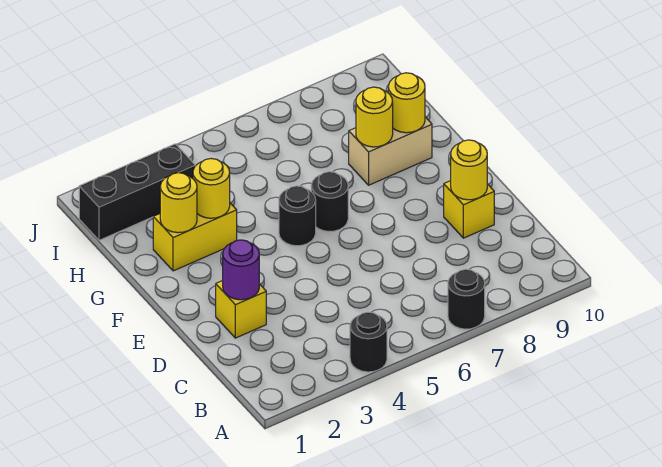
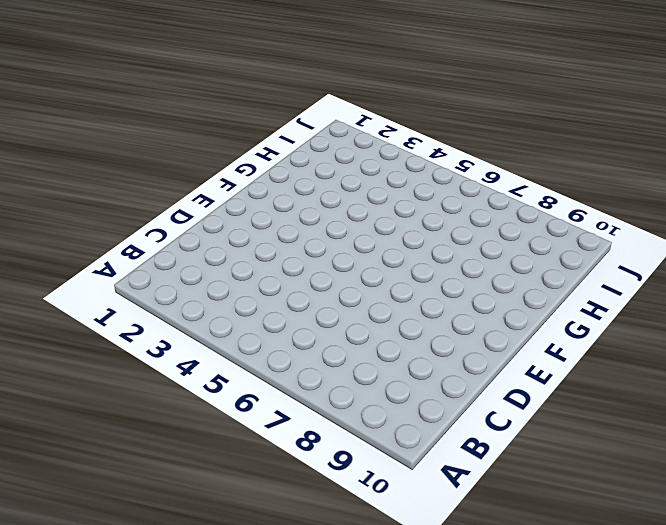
none -> black round brick A4 level 1
none -> black round brick A7 level 1
none -> yellow brick D2 level 1

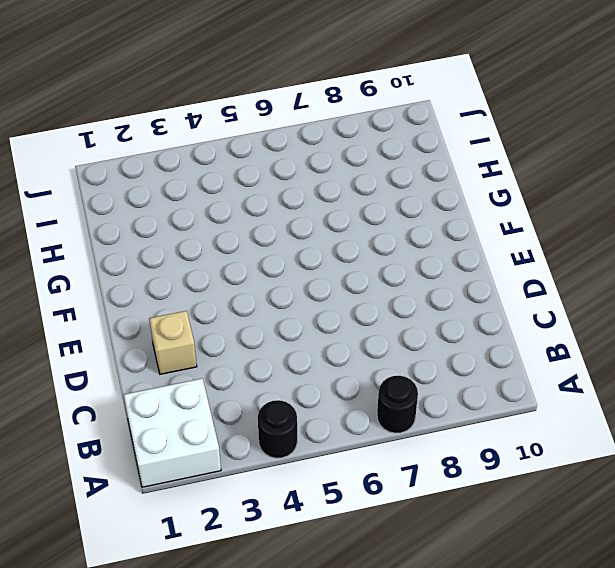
white brick A1:B2 level 1 -> none
tan brick D2 level 1 -> yellow brick D2 level 1
none -> yellow brick D9 level 1
none -> black round brick F5 level 1
none -> black round brick F6 level 1

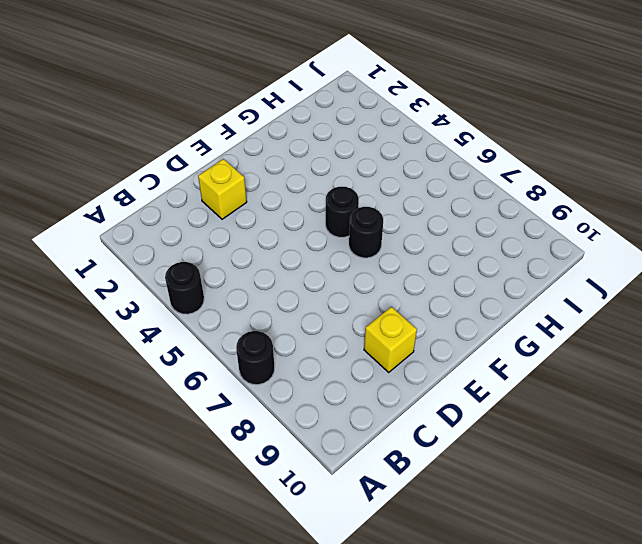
none -> yellow brick G2:G3 level 1
none -> tan brick G8:G9 level 1
none -> black brick I1:I3 level 1

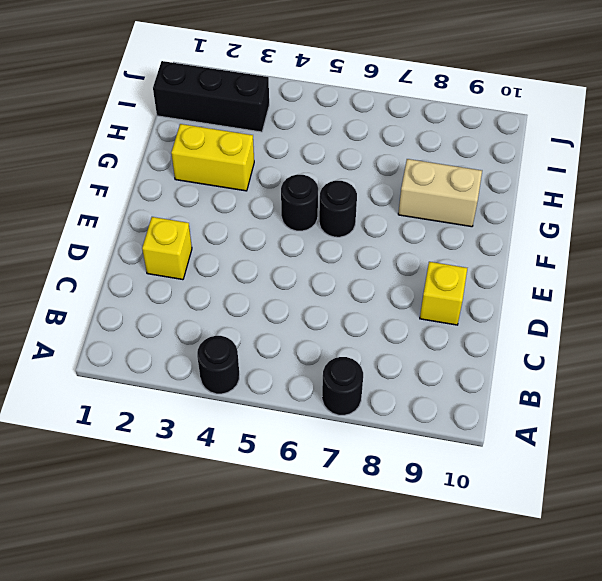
none -> purple round brick D2 level 2
none -> yellow round brick D9 level 2
none -> yellow round brick G2 level 2

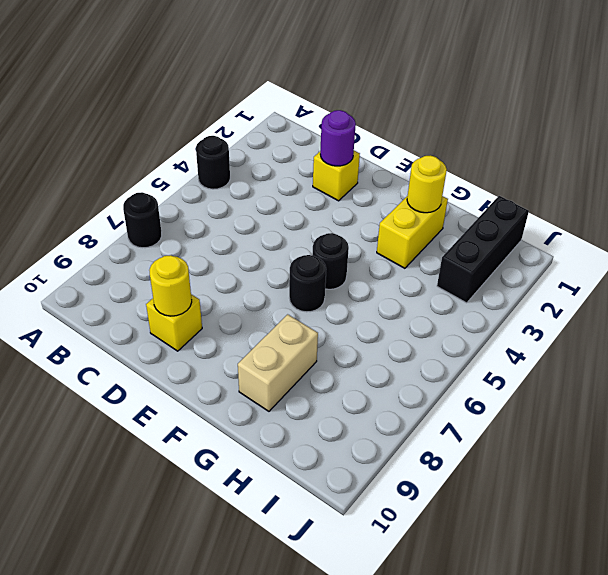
none -> yellow round brick G3 level 2
none -> yellow round brick G8 level 2
none -> yellow round brick G9 level 2

